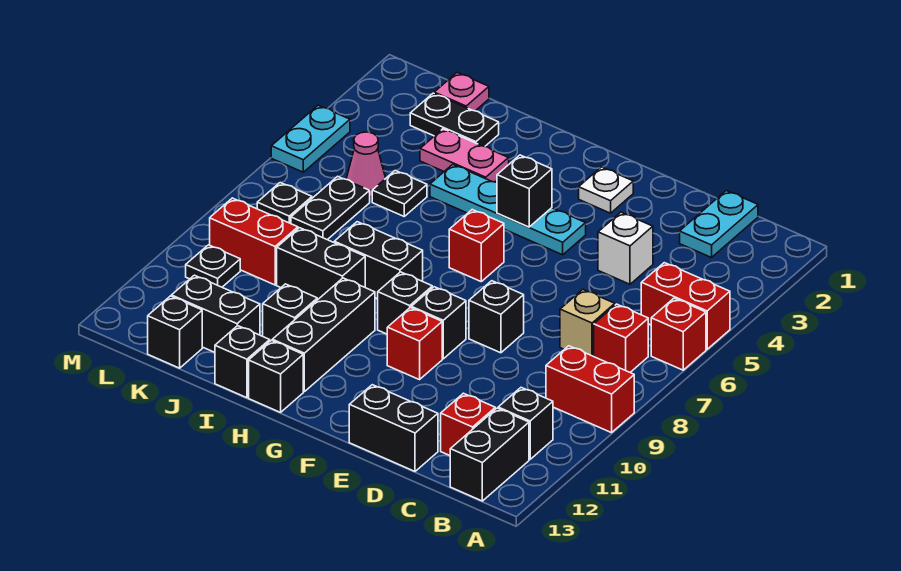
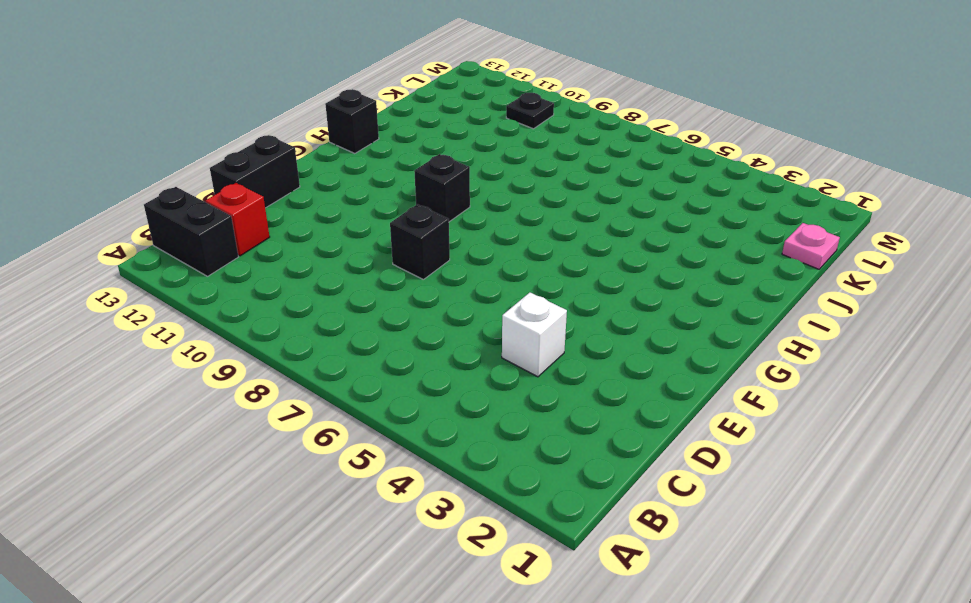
none -> red brick A5:B5 level 1
none -> red brick A6 level 1
none -> red brick A9:B9 level 1
none -> red brick B7 level 1

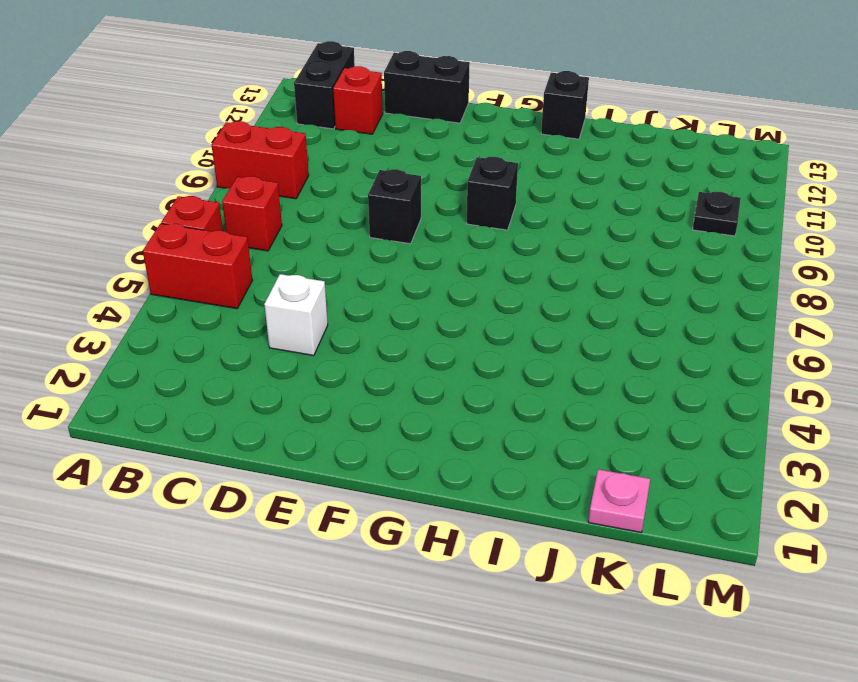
none -> black brick B11 level 1
none -> cyan plate C1:C2 level 1
none -> tan brick C7 level 1
none -> white plate F2 level 1

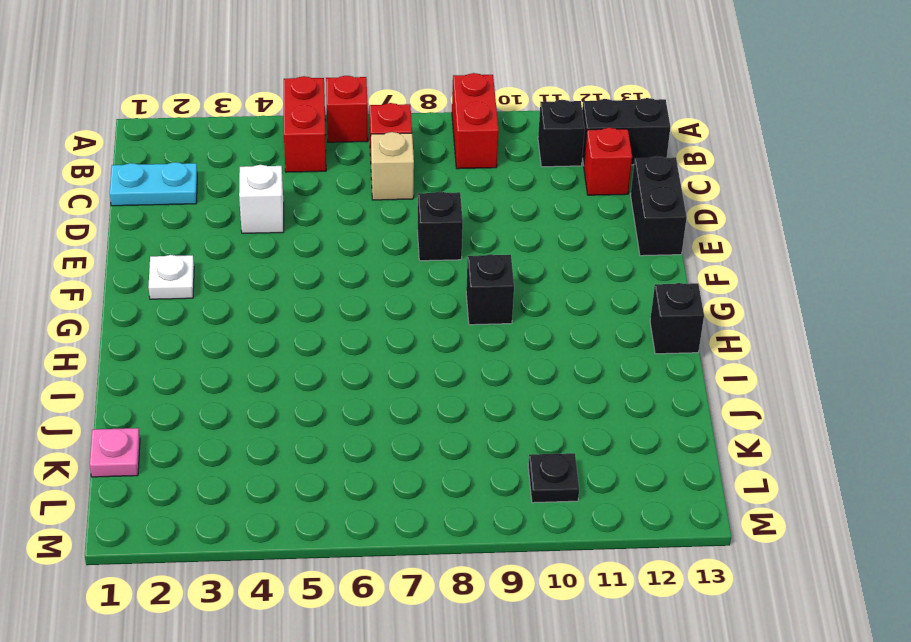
none -> cyan plate F4:I4 level 1
none -> black brick F9 level 1
none -> red brick F10 level 1
none -> red brick G6 level 1

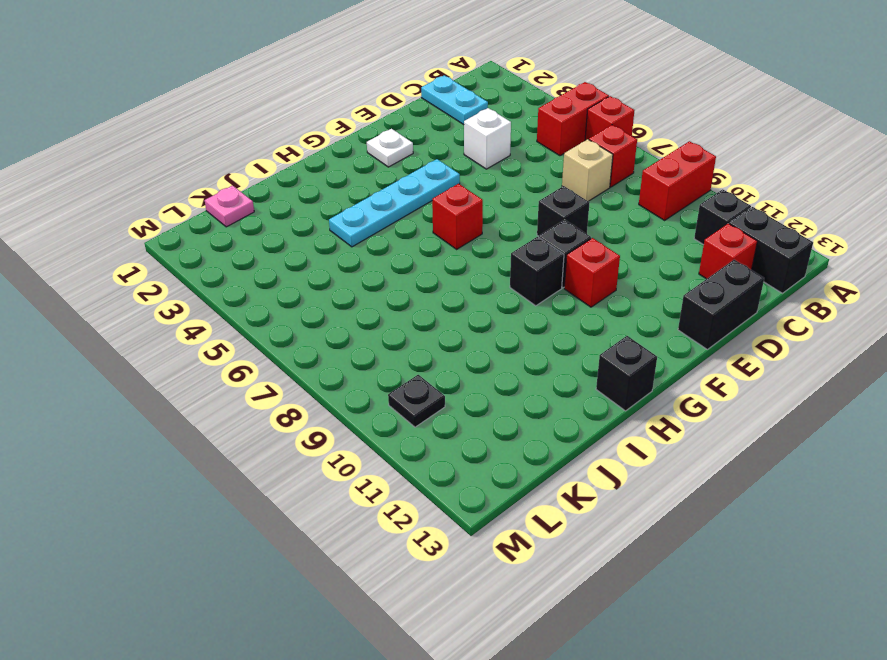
none -> black brick H8:I8 level 1
none -> black brick H10:H12 level 1
none -> pink plate I3:J3 level 1
none -> black brick I9:J9 level 1

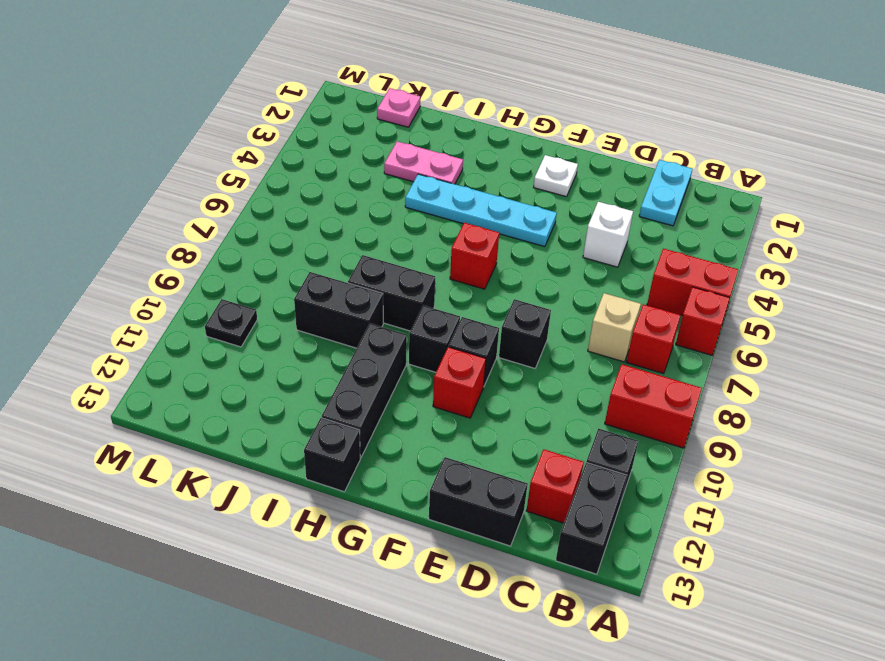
none -> black brick I11 level 1
none -> black brick I13 level 1
none -> black plate J2:K2 level 1
none -> black plate J5 level 1

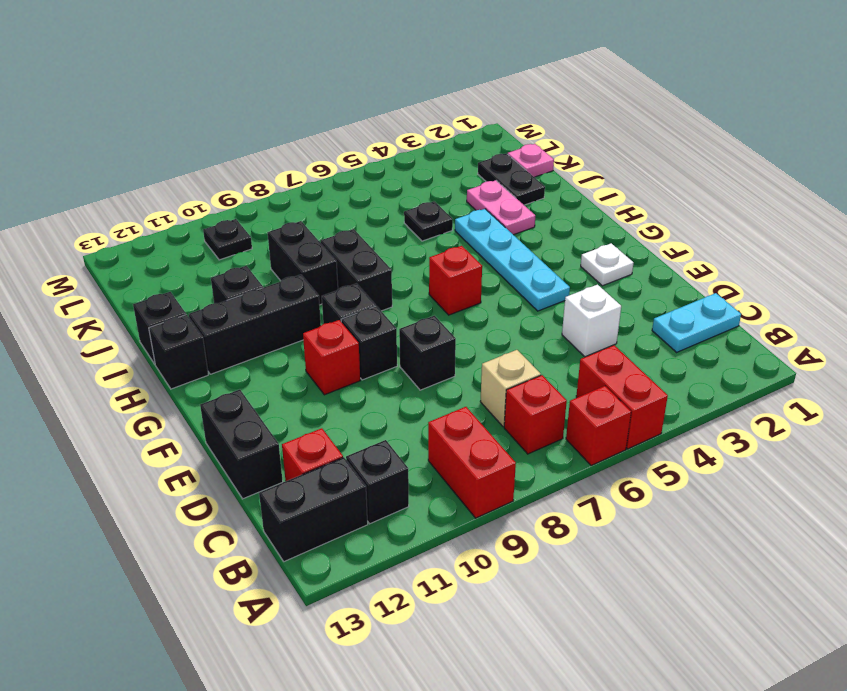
none -> black brick J12:K12 level 1
none -> pink cone K5 level 1
none -> black plate K6:K7 level 1
none -> red brick K9:L9 level 1

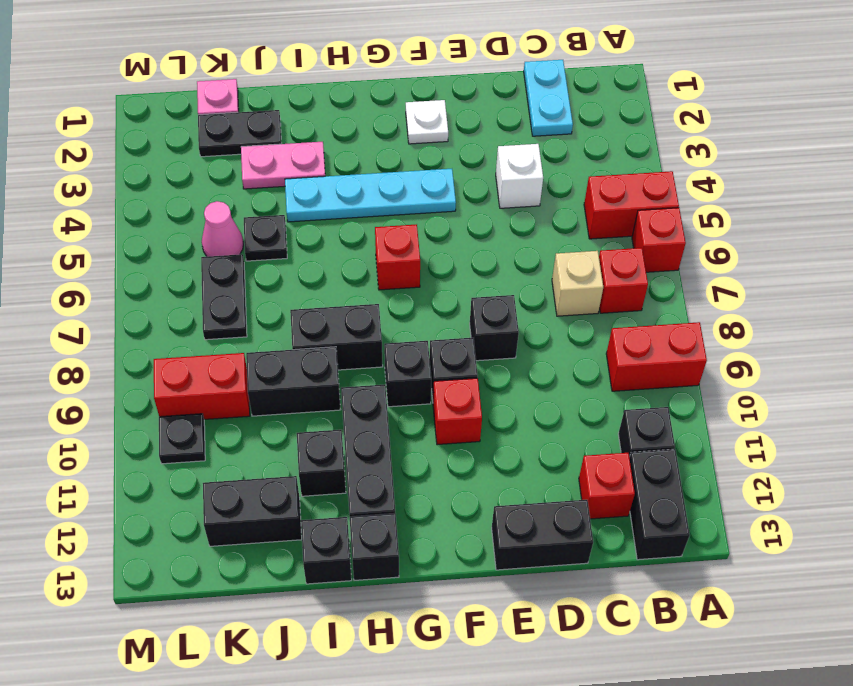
none -> black brick K13 level 1
none -> black plate L7 level 1
none -> cyan plate M4:M5 level 1
none -> black brick G4 level 2

